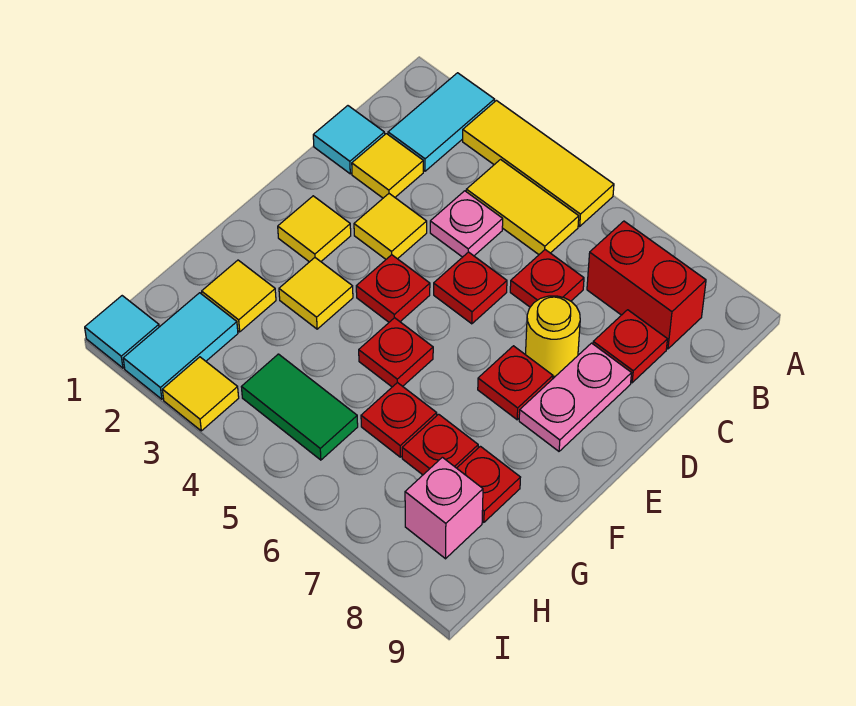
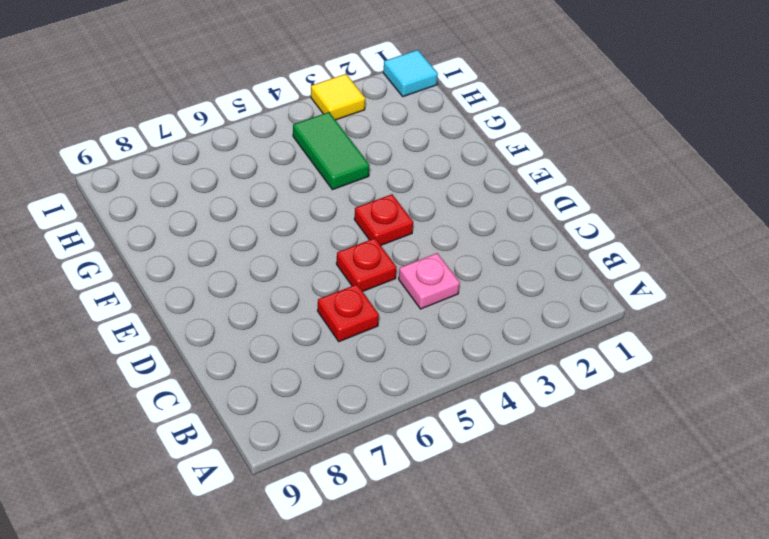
green tile G4:H4 level 1 -> green tile H4:H5 level 1
none -> cyan tile A2:B2 level 1
none -> yellow tile A3:A5 level 1
none -> yellow tile B4:B5 level 1

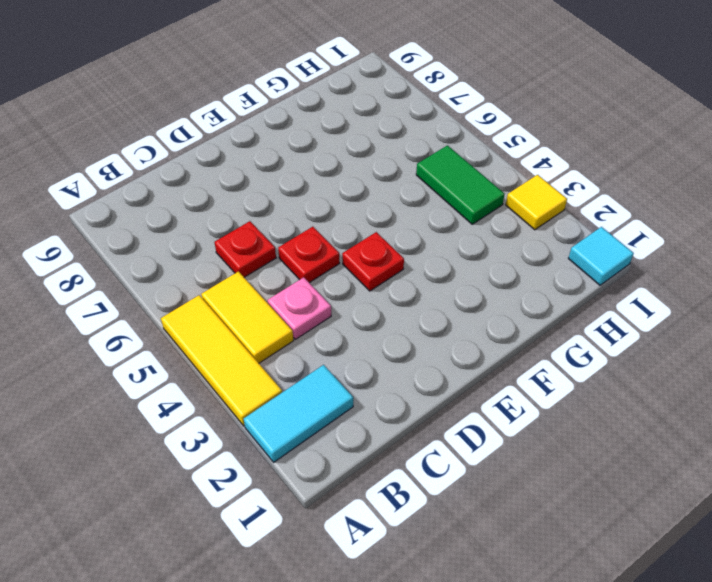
none -> red brick B7:B8 level 1
none -> cyan tile C1 level 1
none -> yellow tile C2 level 1

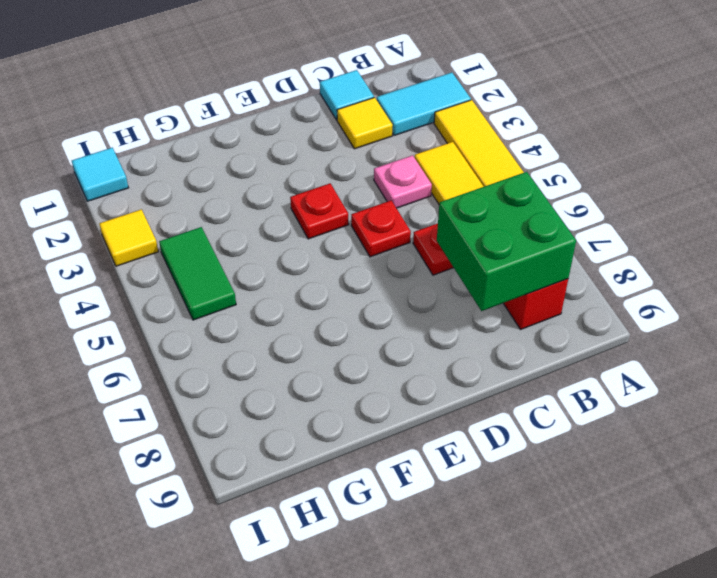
green brick B7:C8 level 2 -> none
none -> red plate C8 level 1
none -> yellow tile D3 level 1
none -> yellow round brick D7 level 1

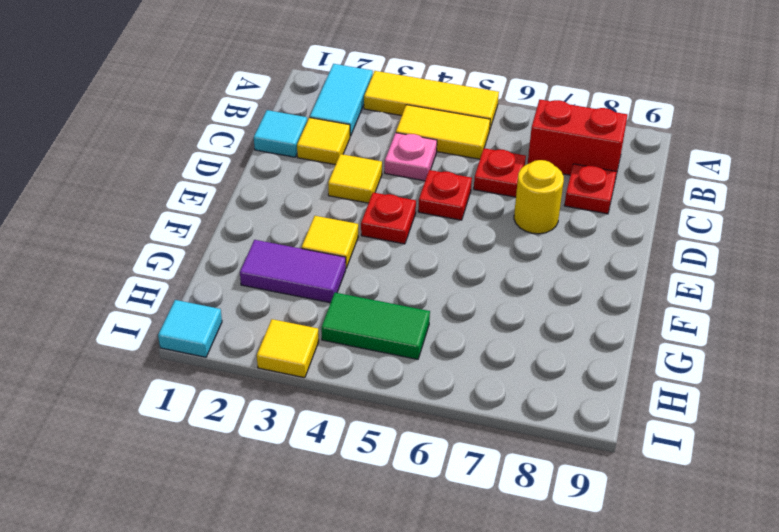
purple tile G2:G3 level 1 -> yellow tile G2 level 1
none -> pink plate D8:E8 level 1
none -> yellow tile E2 level 1
none -> red plate E7 level 1

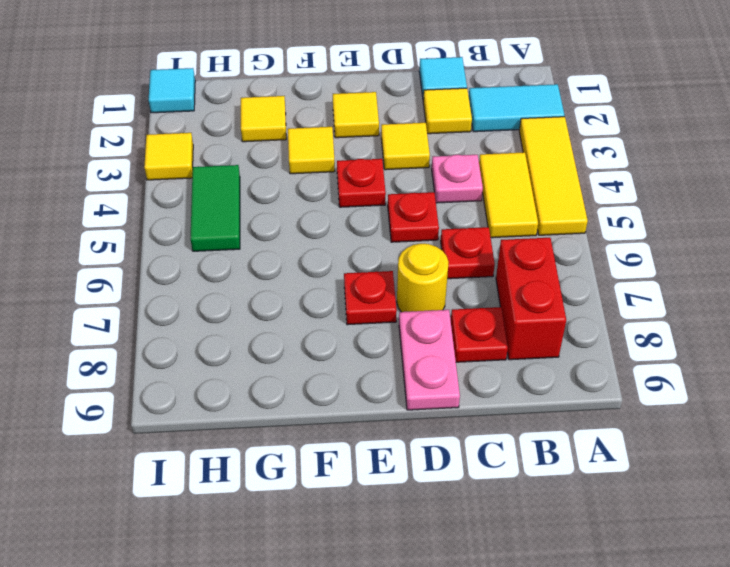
pink plate D8:D9 level 1 -> pink plate D8:E8 level 1
none -> red plate F5 level 1
none -> red plate G6 level 1
none -> red plate G7 level 1

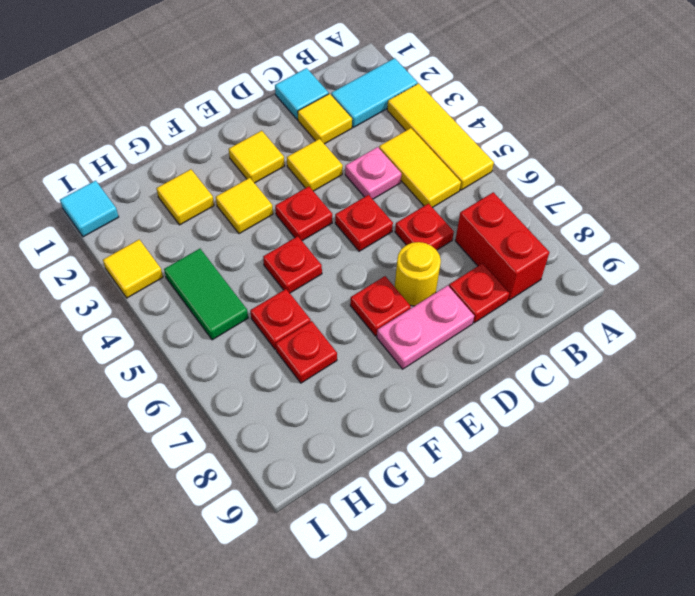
none -> red plate G8 level 1
none -> cyan tile H2:I2 level 1
none -> pink brick H8 level 1

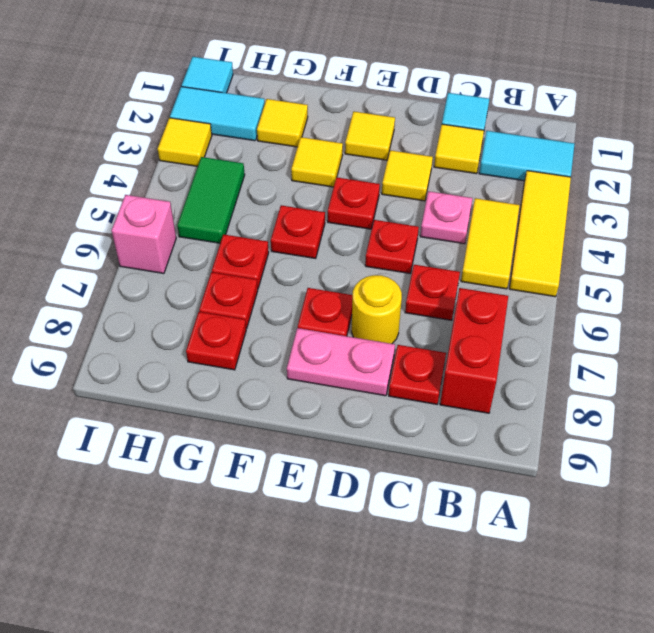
pink brick I6 level 1 -> pink brick H8 level 1

